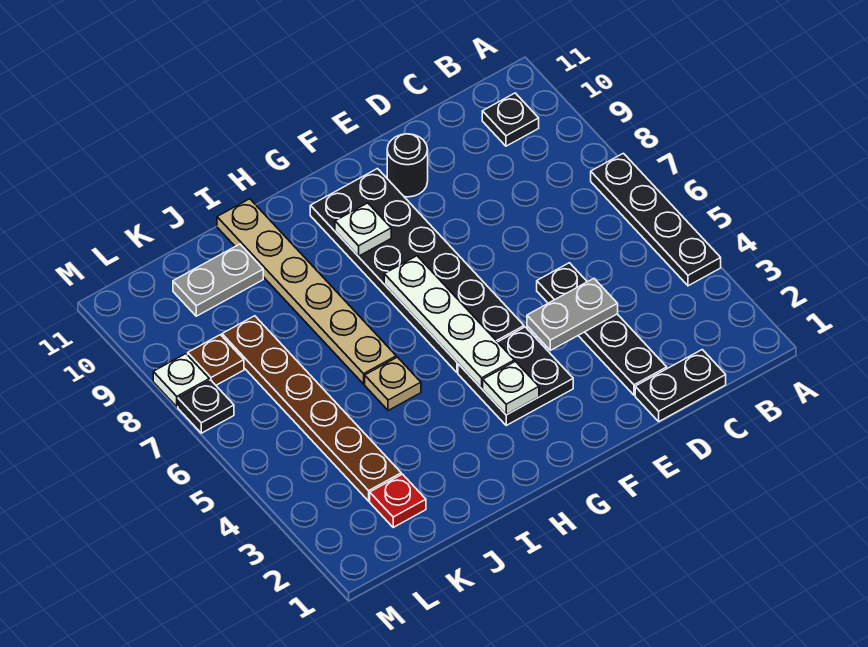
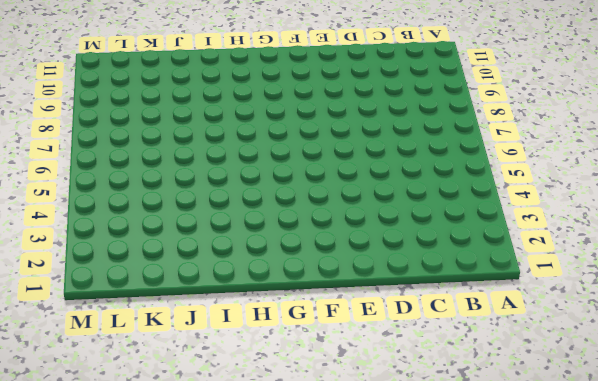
none -> black plate A4:A7 level 1
none -> black plate B10 level 1
none -> black plate C1:D1 level 1

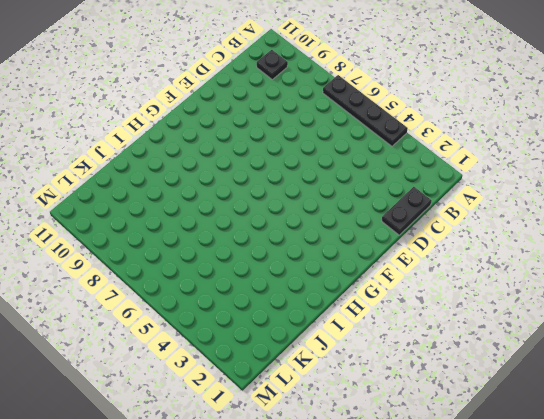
none -> black plate D2:D5 level 1
none -> black round brick E10 level 1
none -> black plate F3:G4 level 1

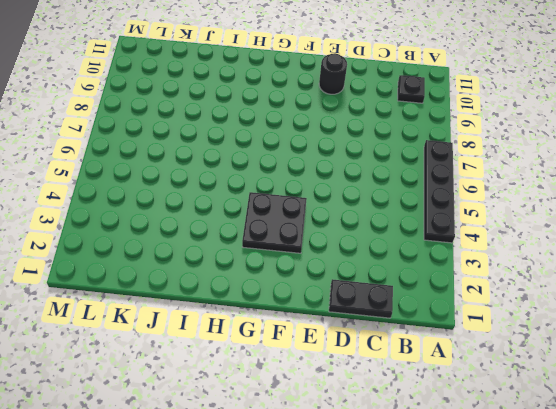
none -> black plate D2:D5 level 1
none -> black plate F5:G10 level 1
none -> tan plate I5 level 1

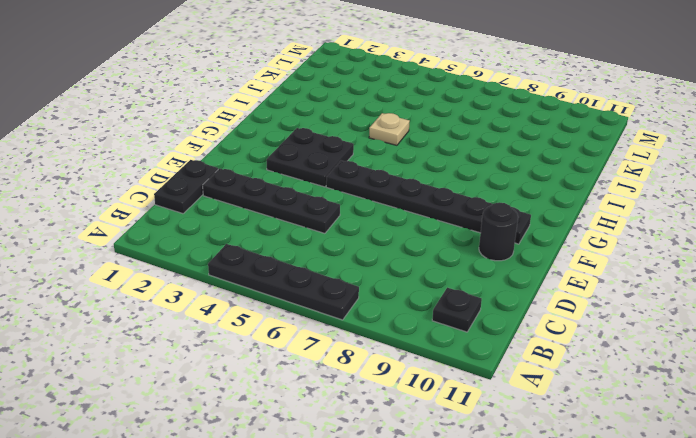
black plate F5:F10 level 1 -> black plate F5:G10 level 1
none -> tan plate I6:I11 level 1
none -> grey plate J10:K10 level 1
none -> red plate K2 level 1

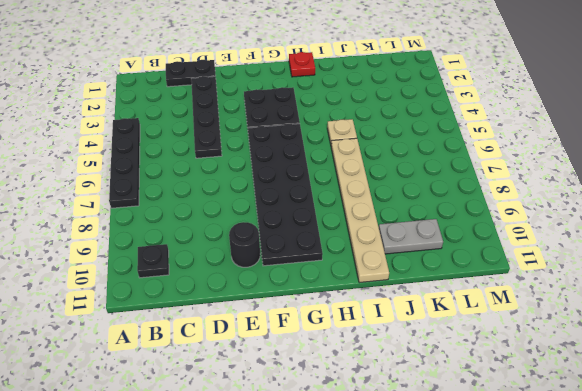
red plate H1 level 1 -> red plate K2 level 1
none -> brown plate K3:K8 level 1
none -> brown plate L8 level 1
none -> black plate M7 level 1

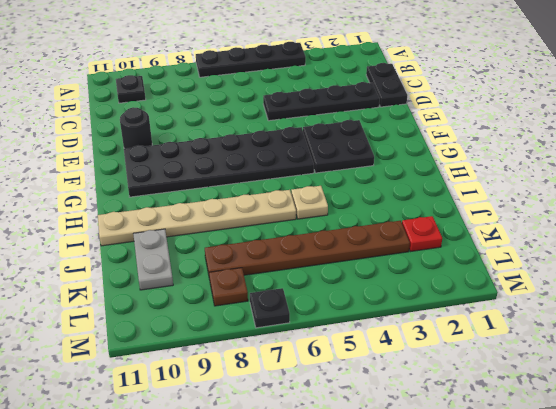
none -> white plate M8 level 1
none -> grey plate D4:E4 level 2
none -> white plate G3 level 2

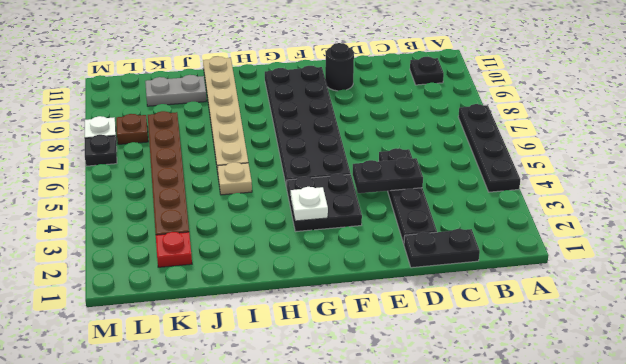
black plate D4:E4 level 2 -> grey plate D4:E4 level 2
none -> white plate G4:G7 level 2
none -> white plate G9 level 2

